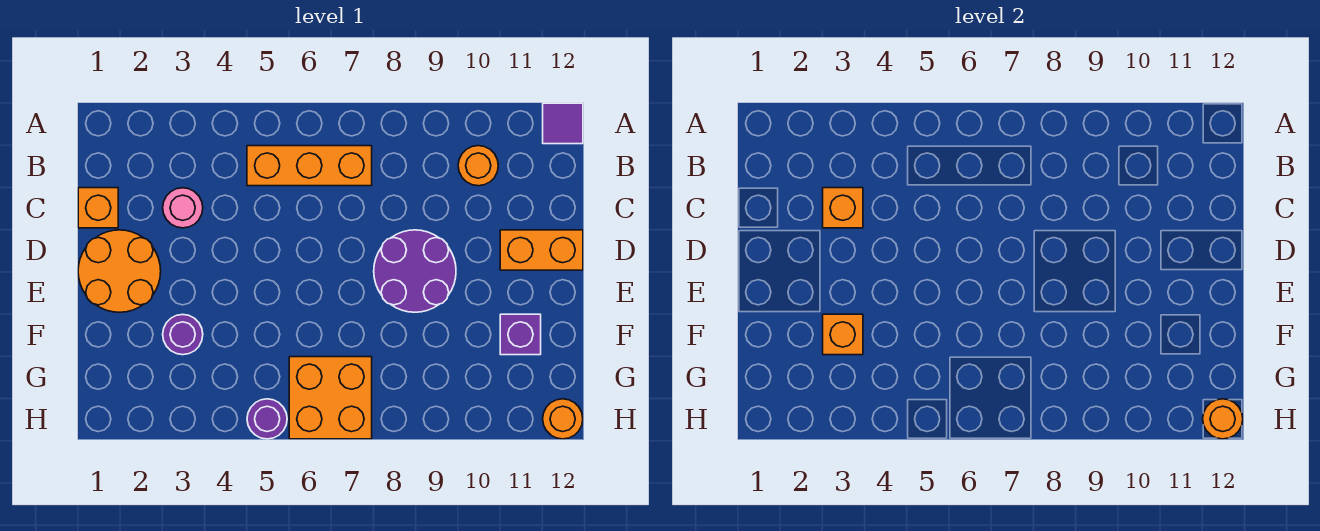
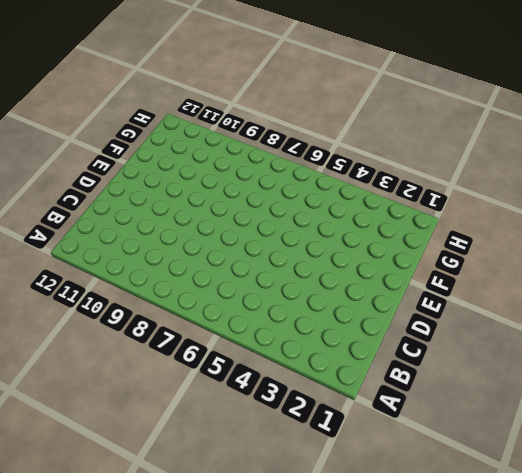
none -> purple tile A12 level 1
none -> orange brick B5:B7 level 1
none -> orange round brick B10 level 1

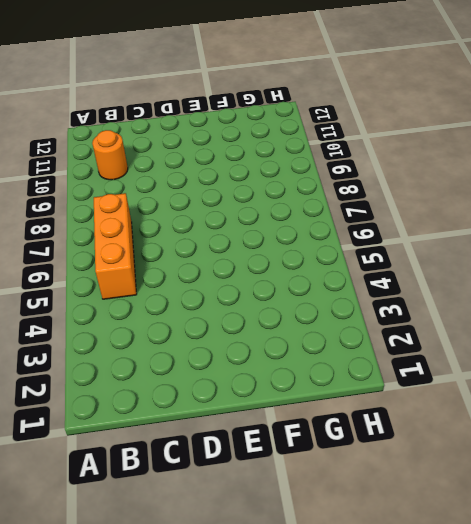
none -> purple tile A12 level 1
none -> orange brick C1 level 1
none -> pink round brick C3 level 1

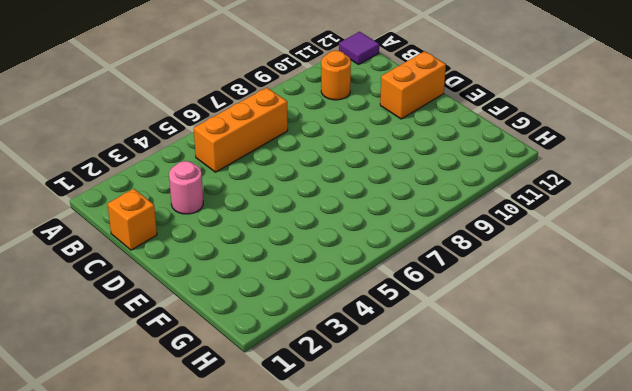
none -> orange round brick D1:E2 level 1
none -> purple round brick D8:E9 level 1
none -> purple round brick F3 level 1

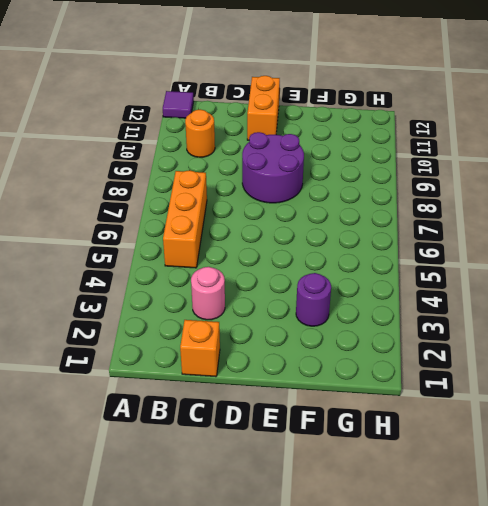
none -> orange round brick D1:E2 level 1
none -> purple brick F11 level 1
none -> orange brick G6:H7 level 1

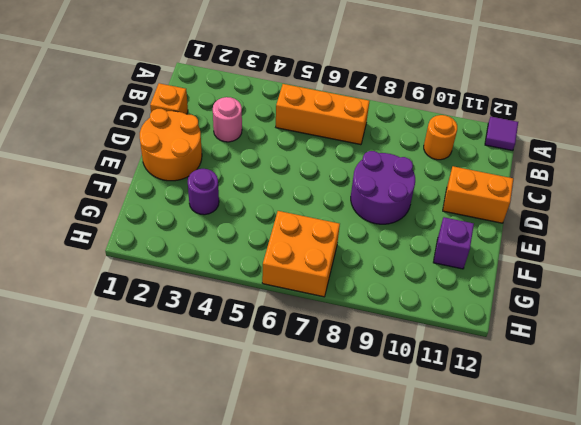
none -> purple round brick H5 level 1
none -> orange round brick H12 level 1
none -> orange brick C3 level 2

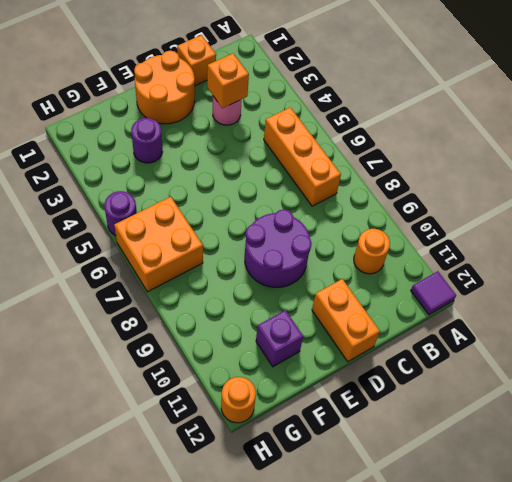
none -> orange brick F3 level 2
none -> orange round brick H12 level 2

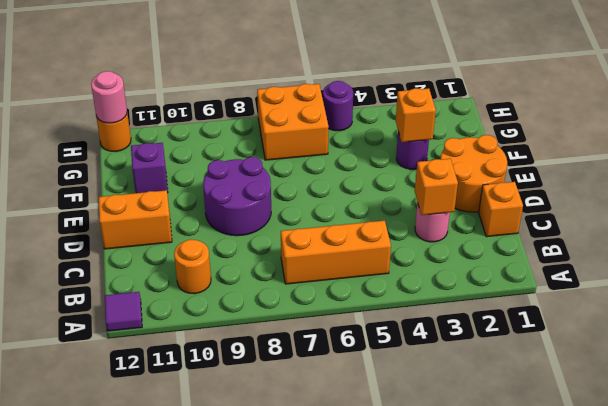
pink round brick H12 level 2 -> orange round brick H12 level 2

